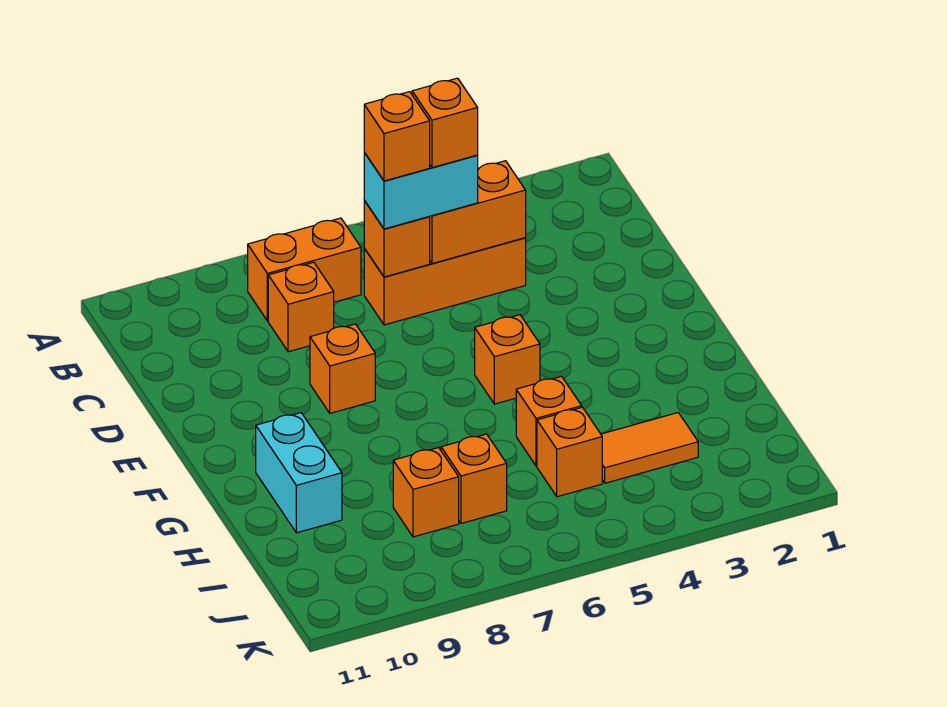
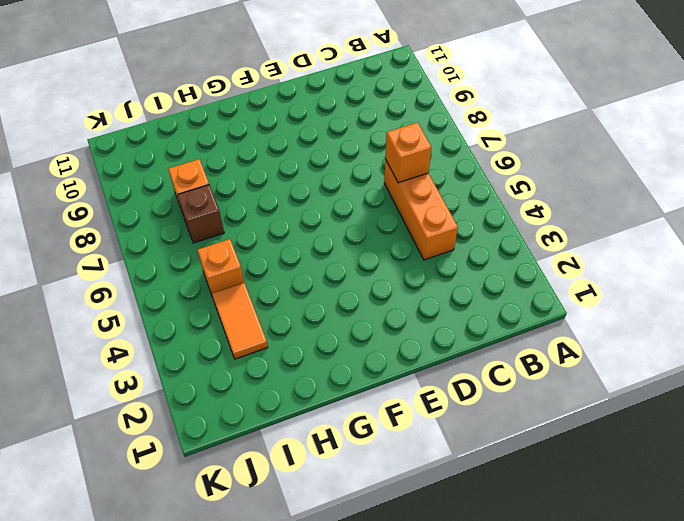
brown brick I7 level 1 -> orange brick I7 level 1
none -> orange brick B7:B8 level 1
none -> orange brick C8 level 1
none -> orange brick E8 level 1

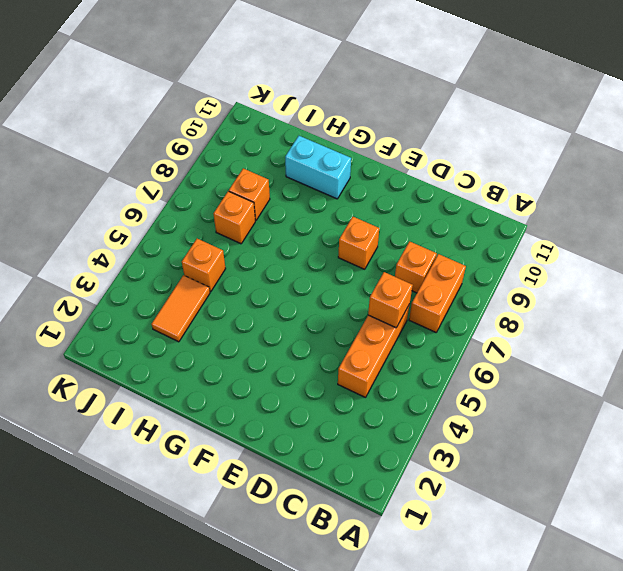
none -> orange brick F5 level 1
none -> orange brick H5 level 1
none -> orange brick C4:C5 level 2

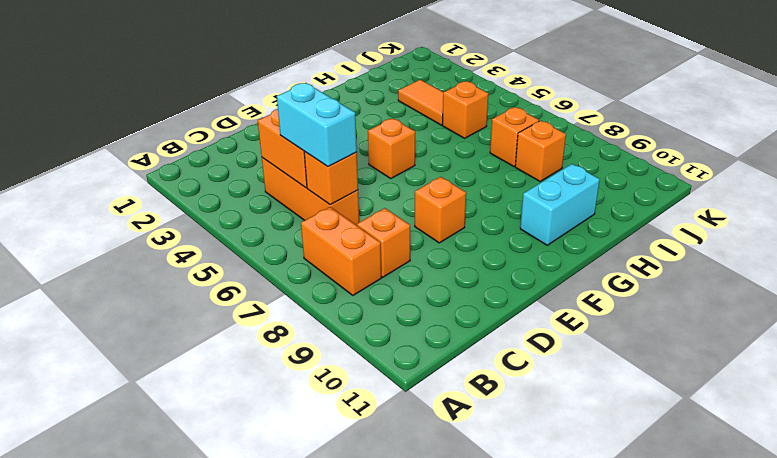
none -> orange brick H5 level 1
none -> orange brick C5 level 4
none -> orange brick C6 level 4

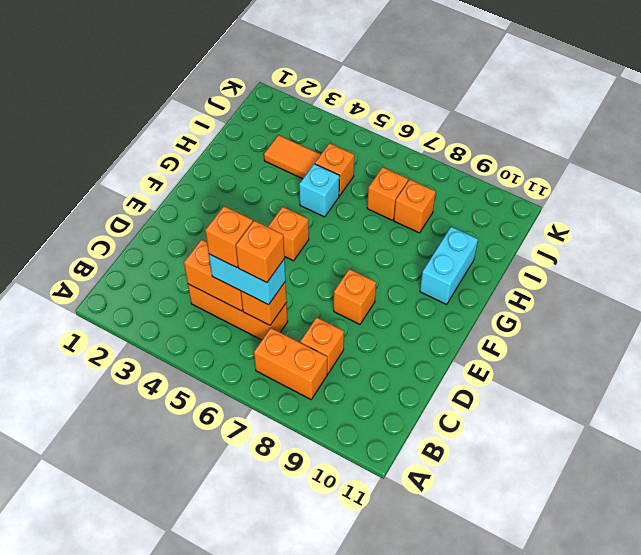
cyan brick H5 level 1 -> orange brick H5 level 1

